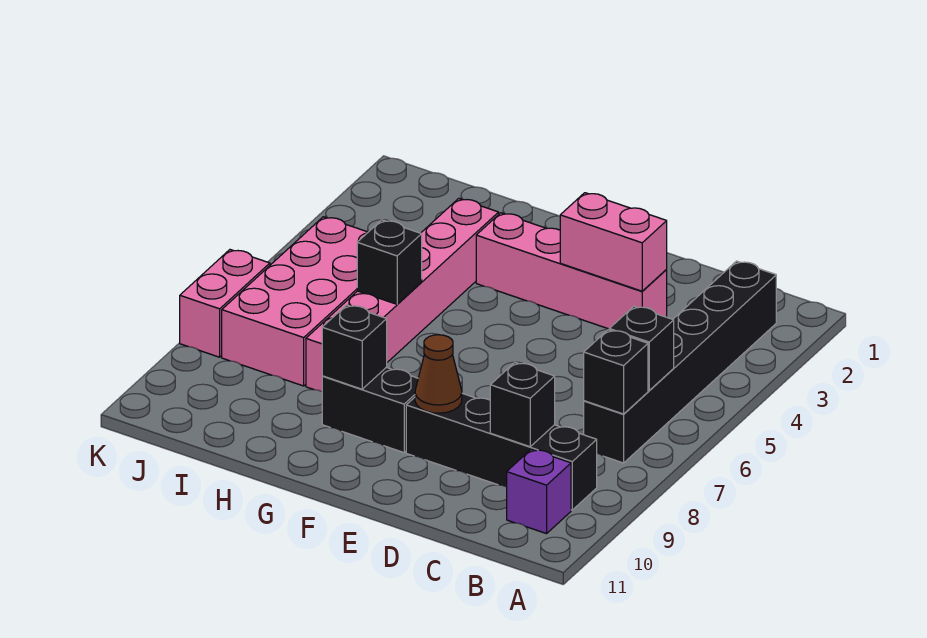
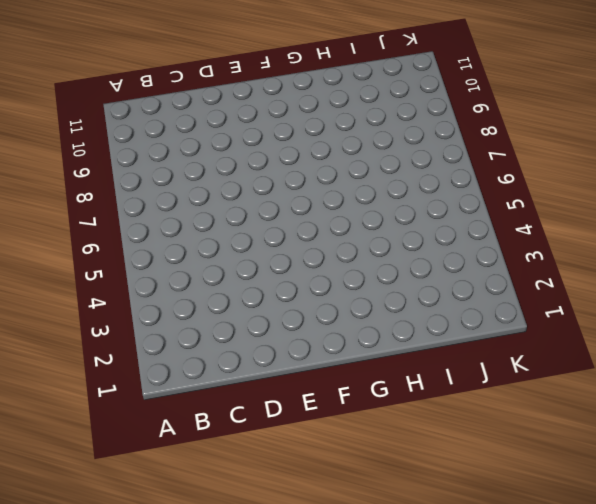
none -> black brick B2:B7 level 1
none -> black brick B9:E9 level 1
none -> purple brick B10 level 1

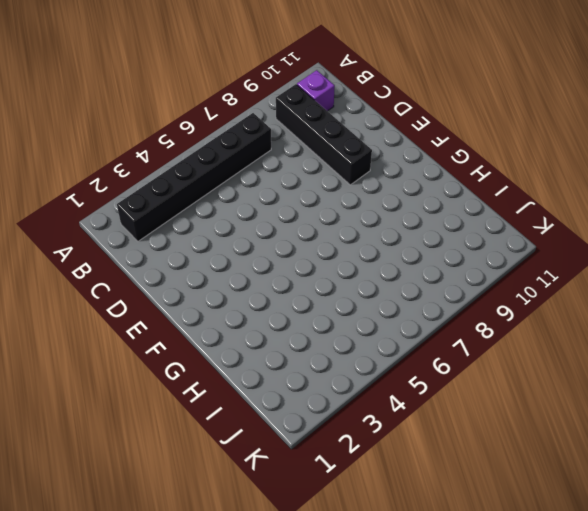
none -> pink brick D3:G3 level 1
none -> black brick F9:G9 level 1
none -> pink brick H3:H8 level 1

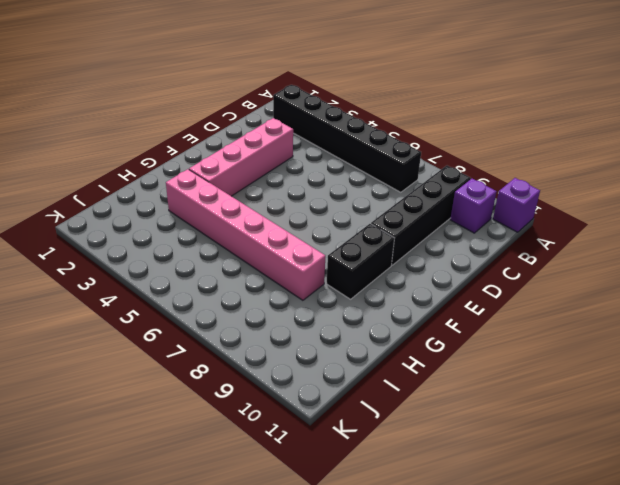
purple brick A11 level 1 -> none
none -> pink brick I5:J8 level 1
none -> pink brick K7:K8 level 1
none -> black brick B6 level 2

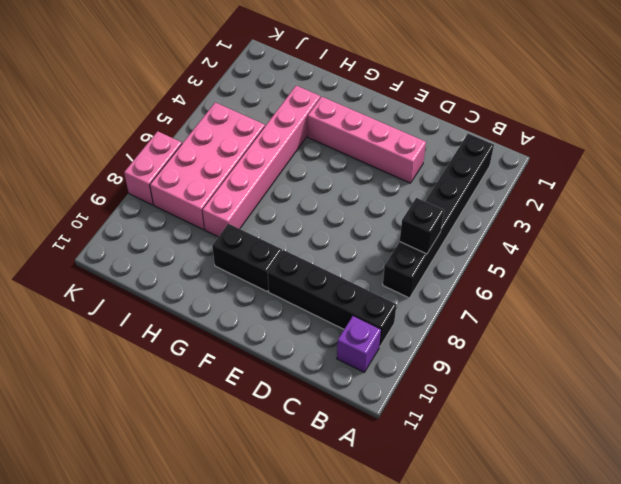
none -> black brick B7 level 2
none -> black brick C9 level 2
none -> pink brick D3:E3 level 2

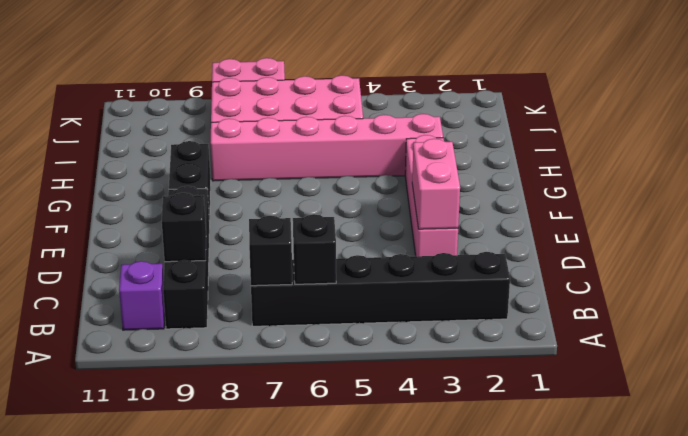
none -> brown cone E9 level 2
none -> black brick G9 level 2
none -> black brick H6 level 2

